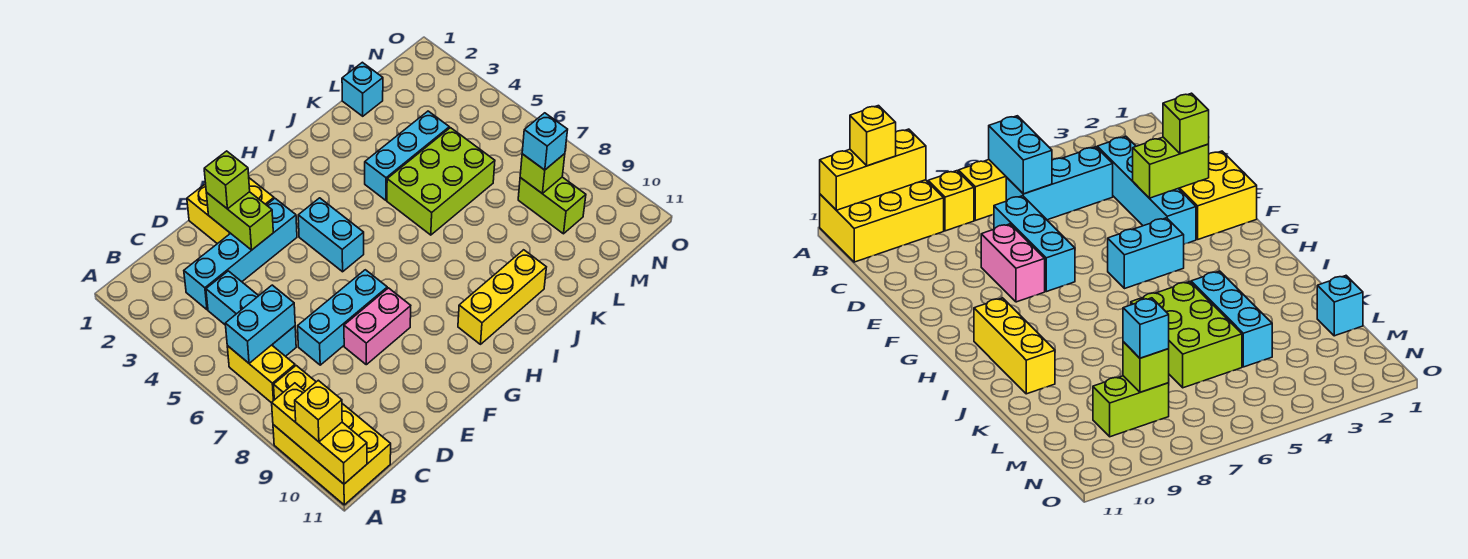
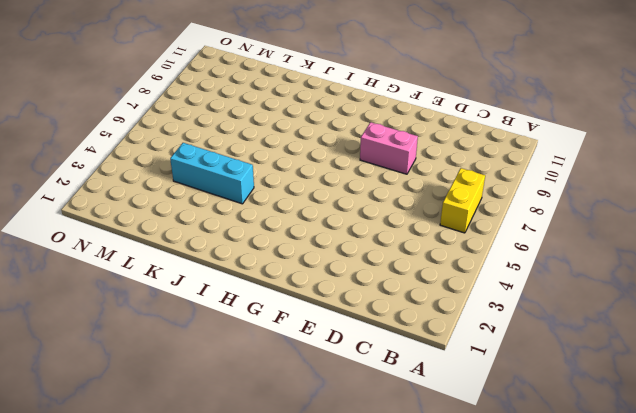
none -> yellow brick A9:B11 level 1
none -> yellow brick B8 level 1
none -> cyan brick C3:F3 level 1

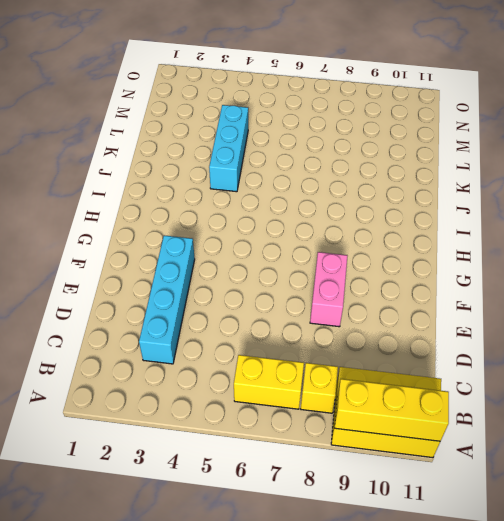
none -> cyan brick C4:C6 level 1
none -> cyan brick D7:F7 level 1
none -> yellow brick E1:F2 level 1

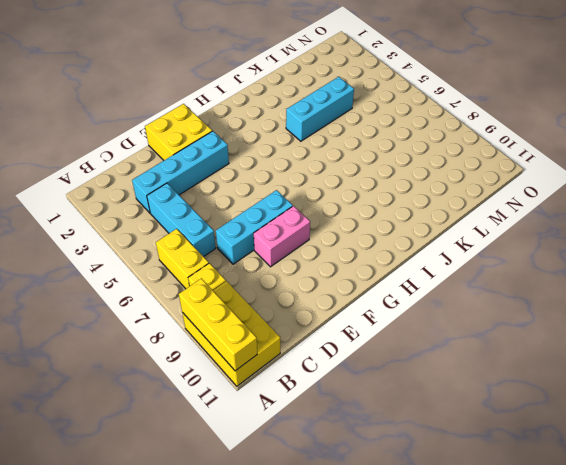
none -> cyan brick G4:G5 level 1
none -> yellow brick H10:J10 level 1
none -> lime brick J5:L6 level 1

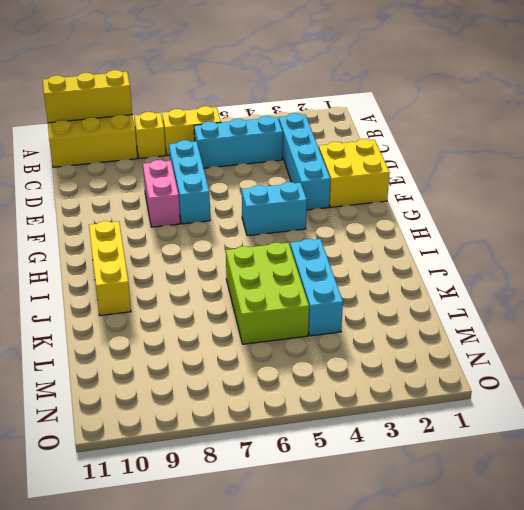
none -> cyan brick L1 level 1
none -> lime brick M8:M9 level 1
none -> cyan brick B6:C6 level 2

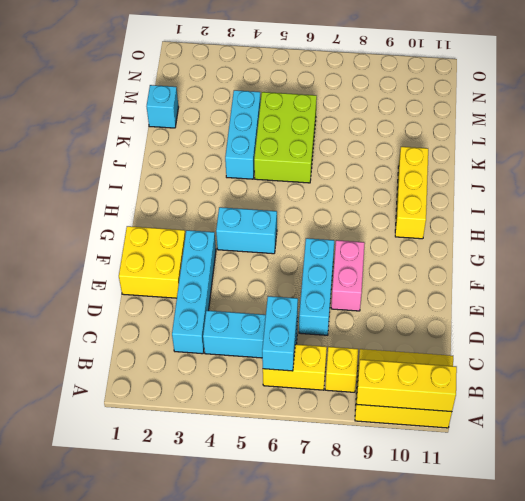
none -> lime brick M8:M9 level 1
none -> lime brick E2:E3 level 2
none -> lime brick M8 level 2

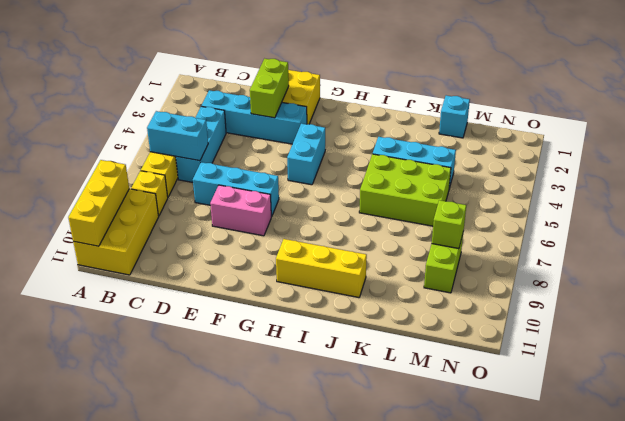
none -> yellow brick A10 level 3
none -> lime brick E2 level 3
none -> cyan brick M8 level 3

